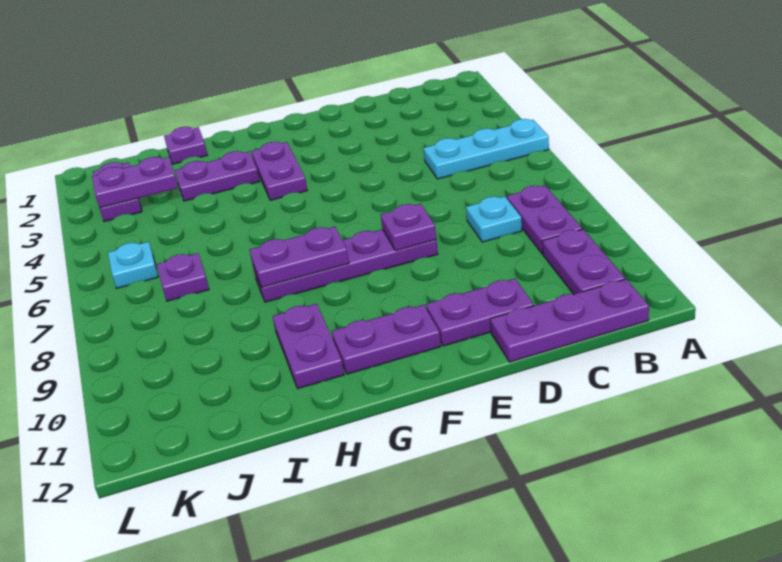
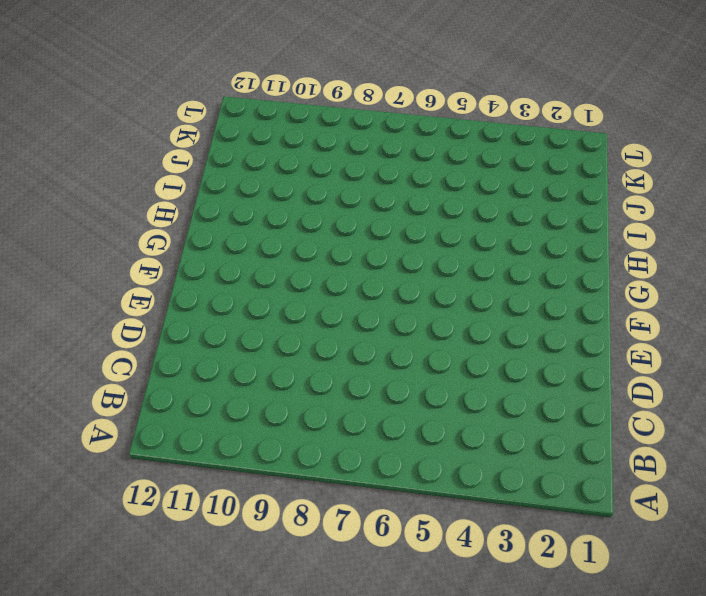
none -> cyan plate A5:C5 level 1
none -> purple plate B8:B9 level 1
none -> purple plate B10:B11 level 1

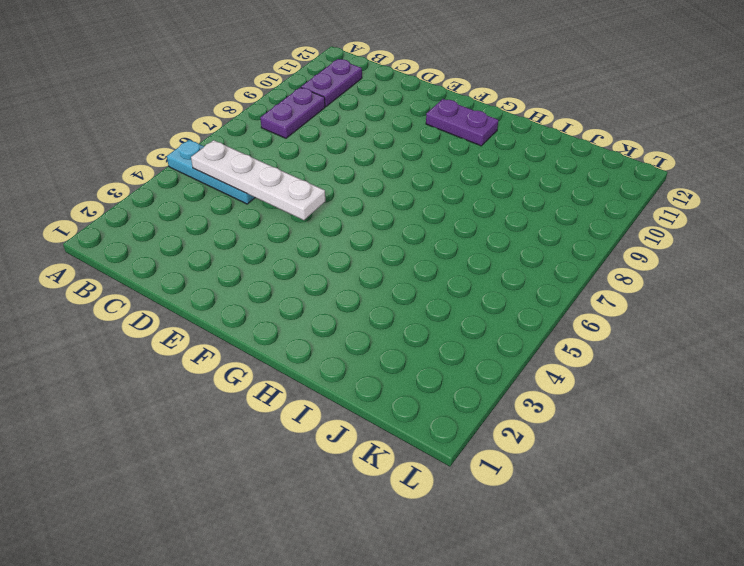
white plate B5:E5 level 2 -> none
none -> purple plate B12:D12 level 1
none -> cyan plate C8 level 1
none -> purple plate D11:E11 level 1

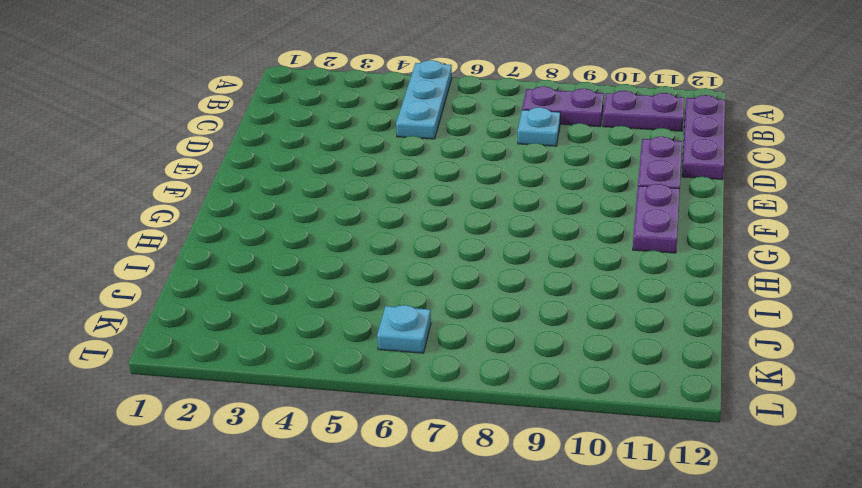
none -> purple plate E8:H8 level 1
none -> purple plate G3:G4 level 1
none -> purple plate H3:I3 level 1

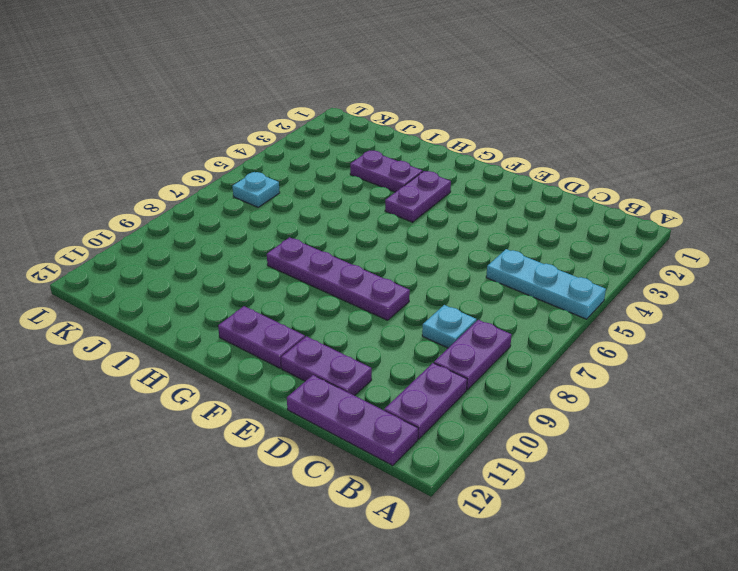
none -> purple plate H10:H11 level 1
none -> purple plate I1 level 1
none -> purple plate J7 level 1

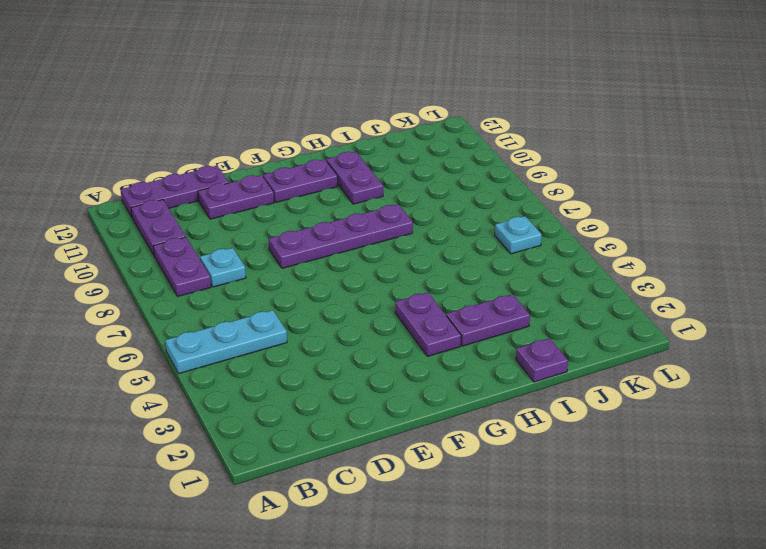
none -> purple plate J7 level 1
none -> purple plate K2:K3 level 1
none -> purple plate E8 level 2

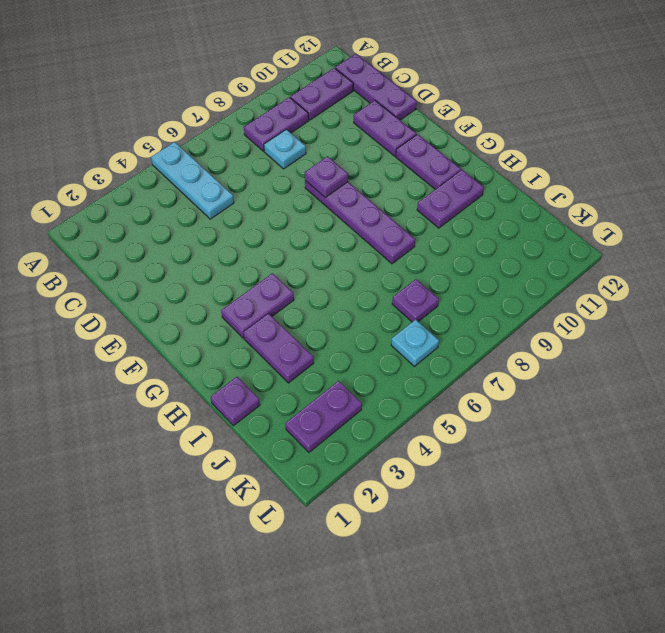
none -> purple plate G8:H8 level 2
none -> purple plate J3:K3 level 2

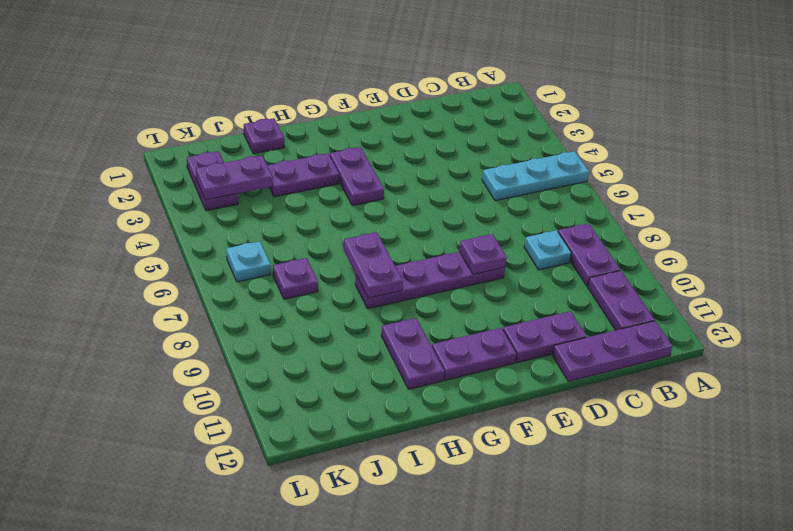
purple plate H7:H8 level 2 -> purple plate G8:H8 level 2

